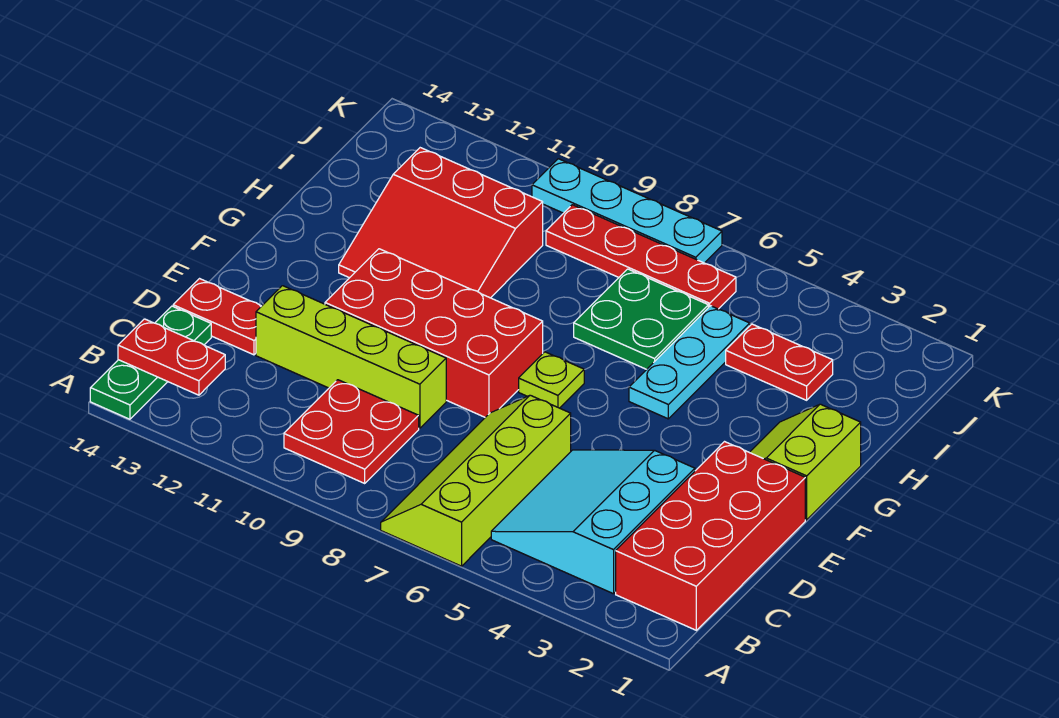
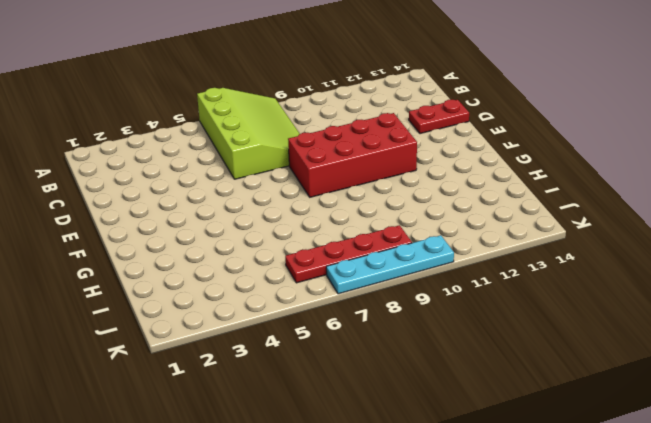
lime slope A6:D8 level 1 top 6 -> lime slope A6:D7 level 1 top 6
none -> green plate A14:C14 level 1
none -> red brick B1:E2 level 1
none -> cyan slope B3:D5 level 1 top 3

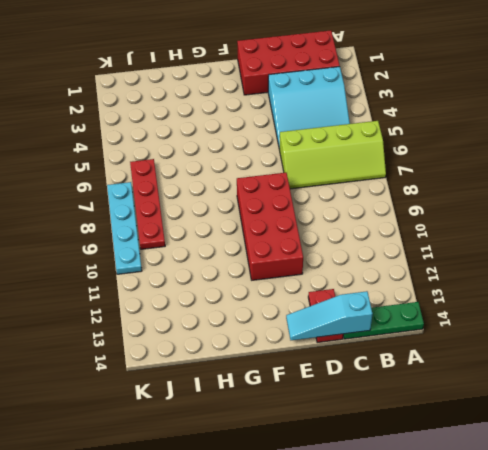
cyan slope C14:E14 level 2 top C -> none
none -> red plate B9:C10 level 1
none -> lime brick D9:D12 level 1
none -> lime slope F1:G2 level 1 top 1

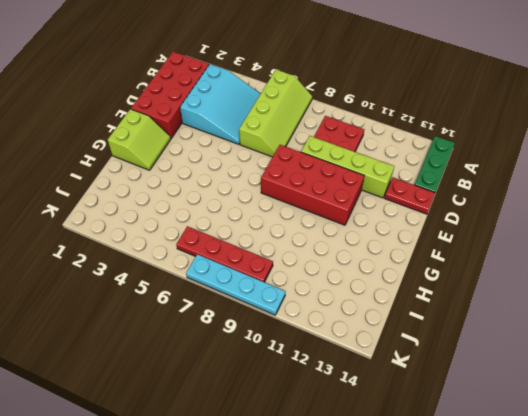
none -> lime plate F7 level 1
none -> cyan plate G5:I5 level 1
none -> red slope G10:I12 level 1 top I

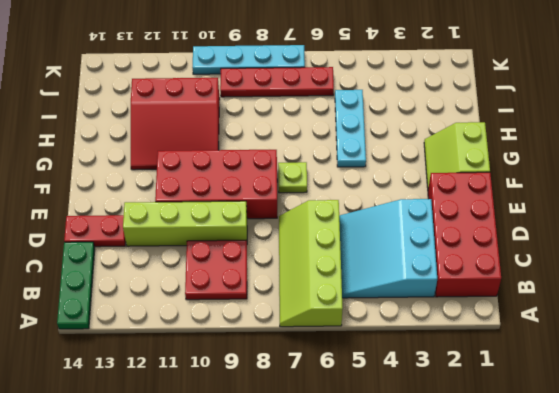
none -> green plate H6:I7 level 1
none -> red plate I3:I4 level 1
none -> red plate B13:B14 level 2

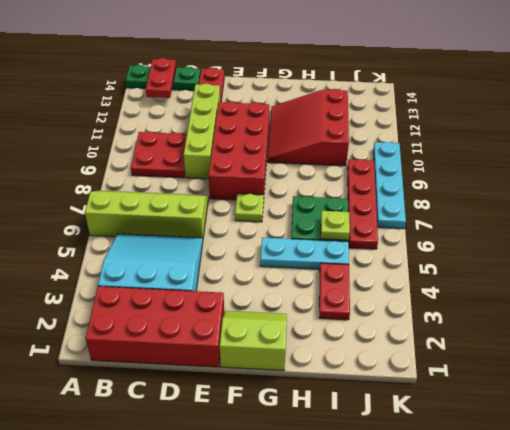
lime plate I6 level 2 -> none

